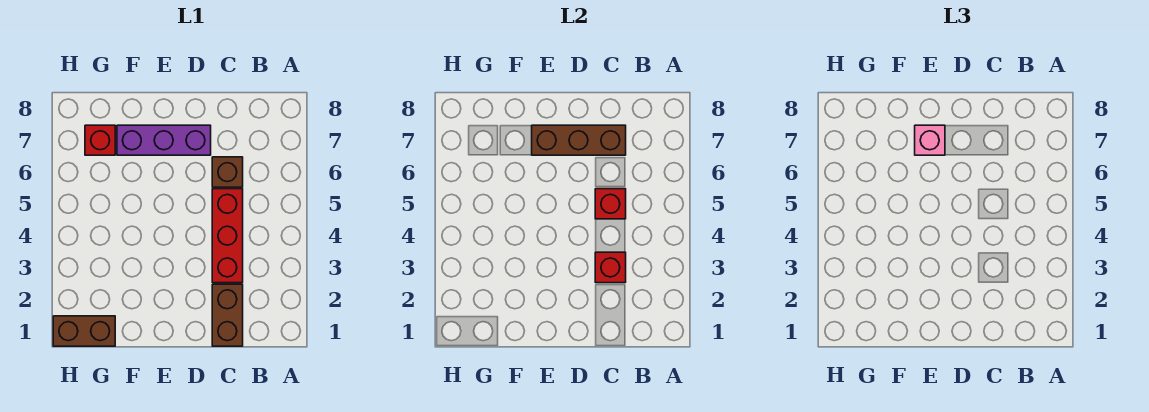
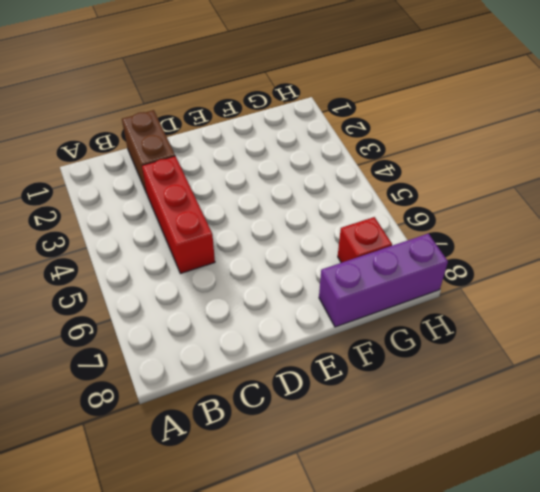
purple brick F8:H8 level 1 -> purple brick D7:F7 level 1
none -> brown brick C6 level 1
none -> brown brick G1:H1 level 1

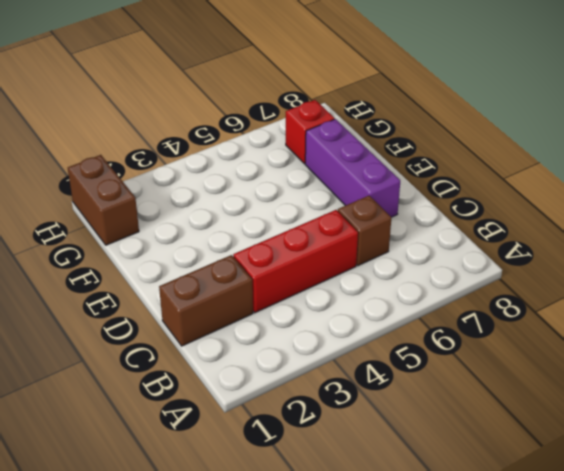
none -> red brick C3 level 2
none -> red brick C5 level 2

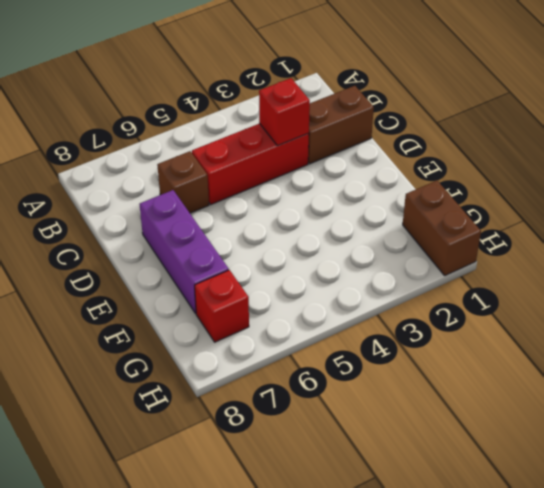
none -> red brick C5 level 2
none -> brown brick C7:E7 level 2

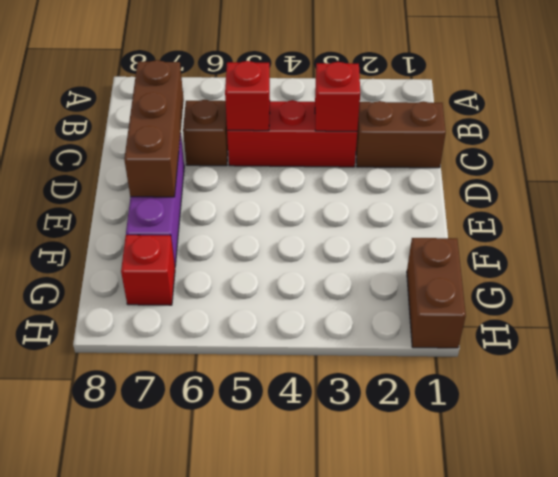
none -> pink brick E7 level 3

